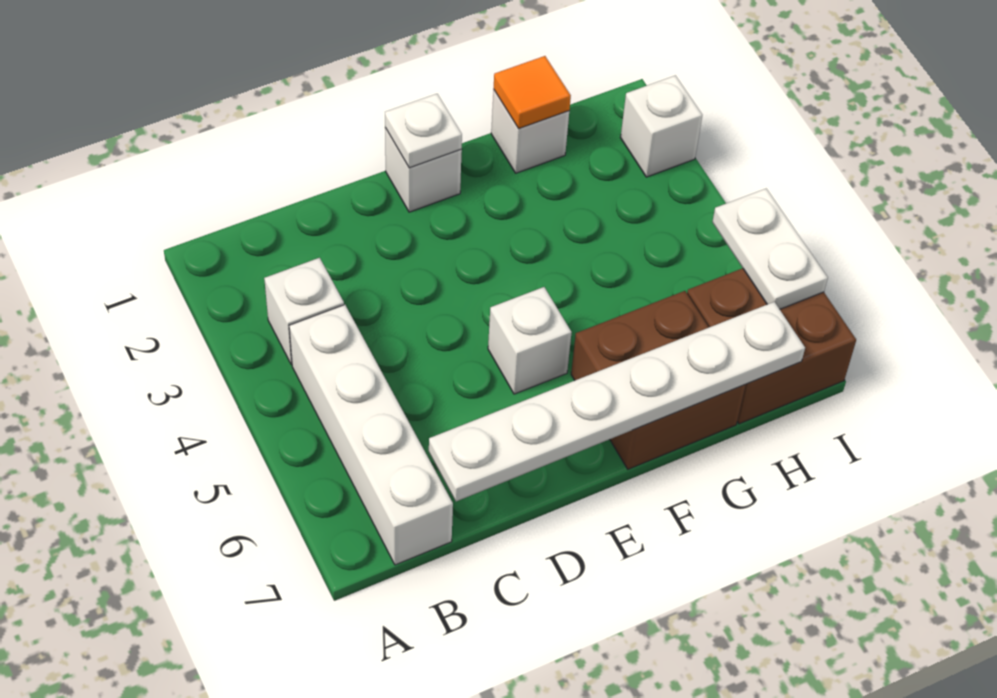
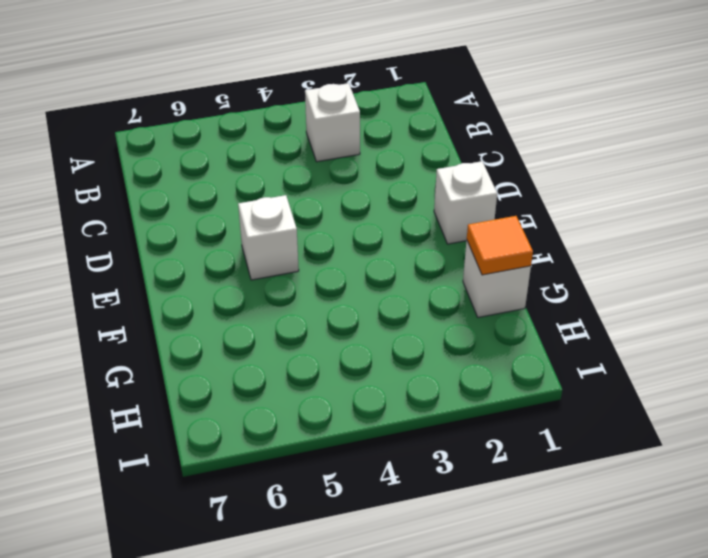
none -> white brick B4:B7 level 1
none -> brown brick F6:G7 level 1
none -> brown brick H6:I7 level 1

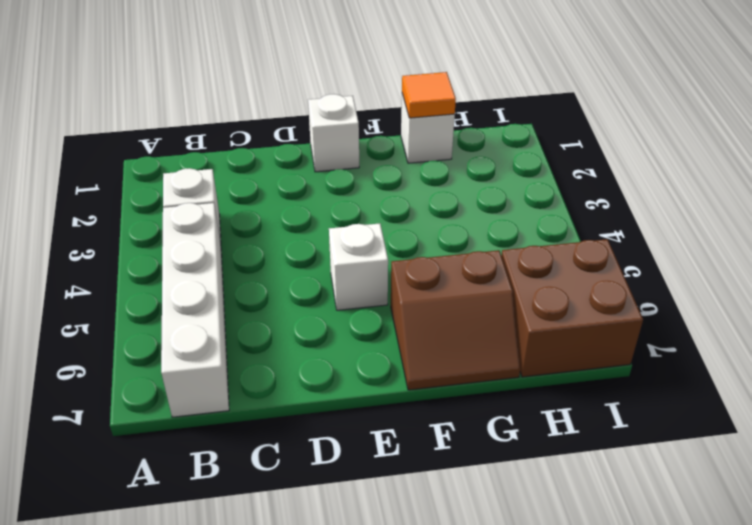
brown slope F6:G7 level 1 top 6 -> brown brick F6:G7 level 1
none -> white brick I2 level 1
none -> white plate C7:H7 level 2
none -> white plate E1 level 2

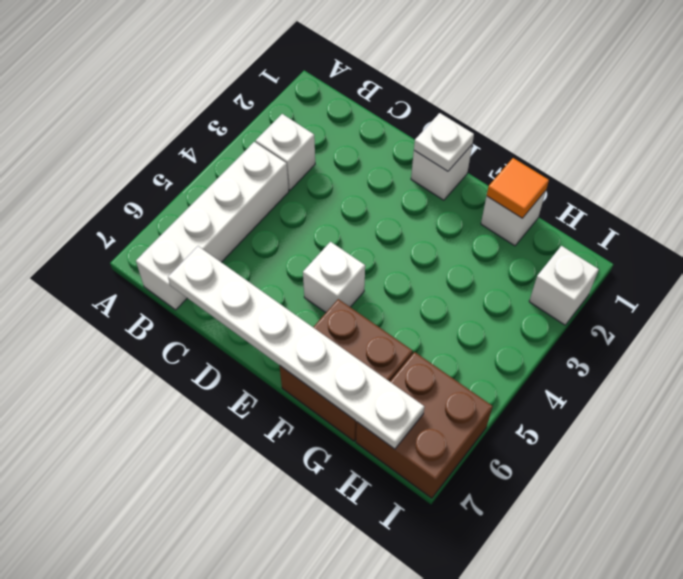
none -> white plate I5:I6 level 2

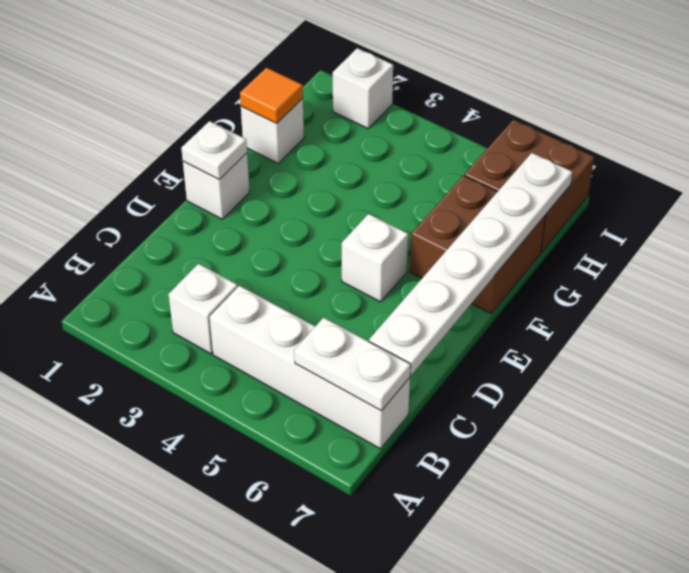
white plate B6:B7 level 2 -> white plate I5:I6 level 2

